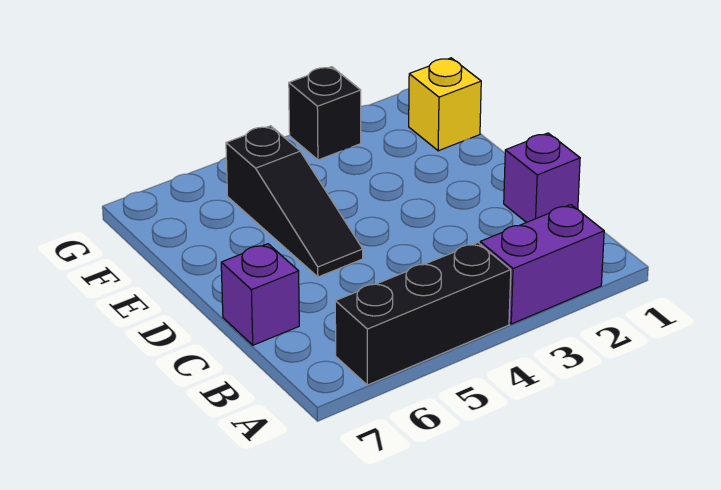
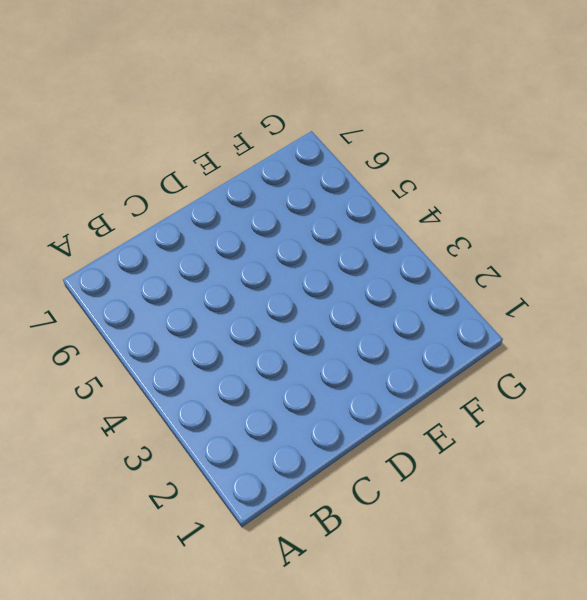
none -> purple brick A2:A3 level 1
none -> black brick A4:A6 level 1

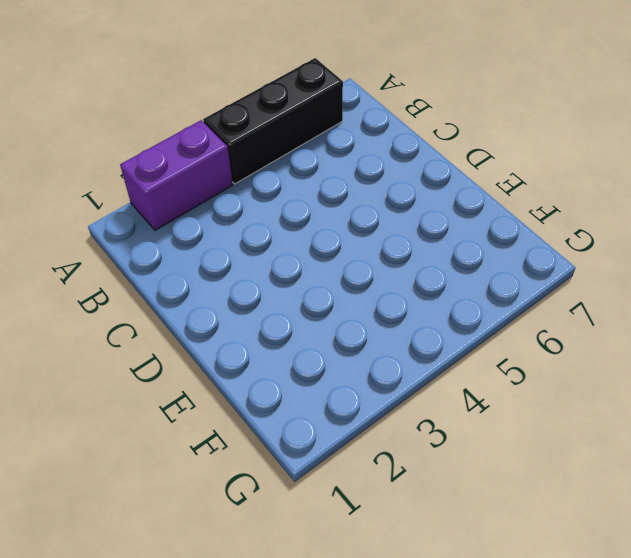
none -> purple brick C1 level 1
none -> purple brick C7 level 1

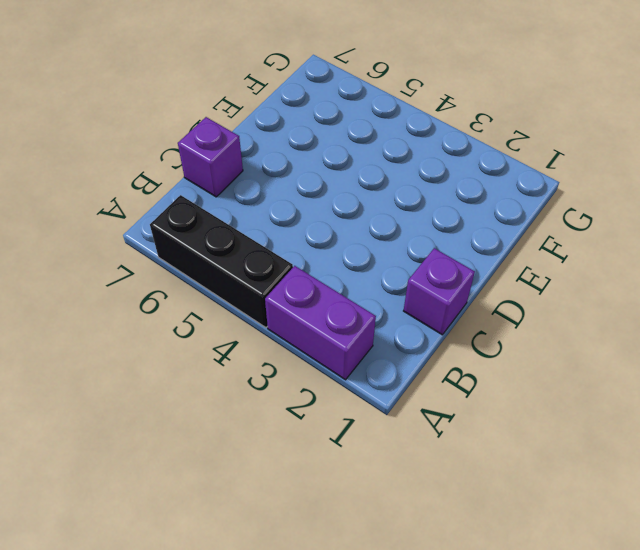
none -> black slope D5:F5 level 1 top F
none -> yellow brick F1 level 1

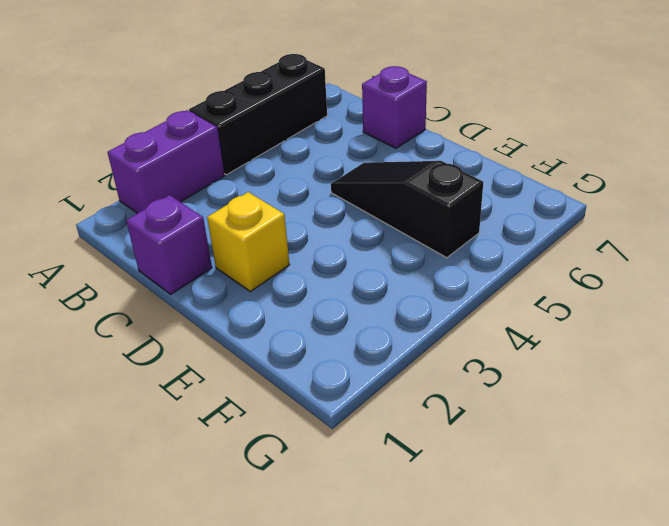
yellow brick D2 level 1 -> yellow brick F1 level 1
none -> black brick G3 level 1

